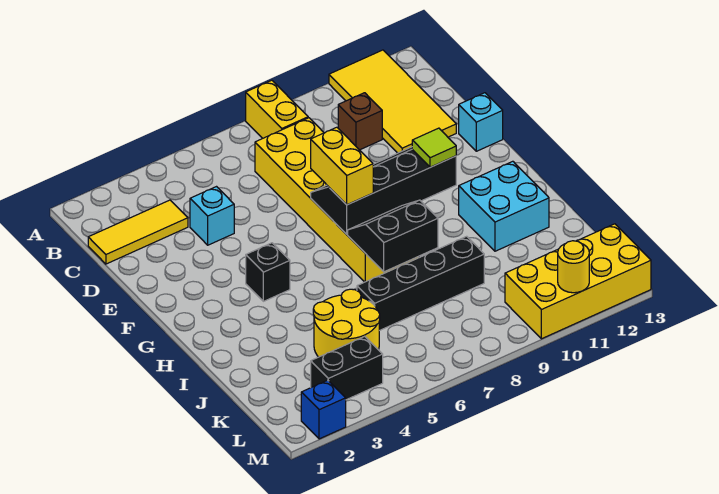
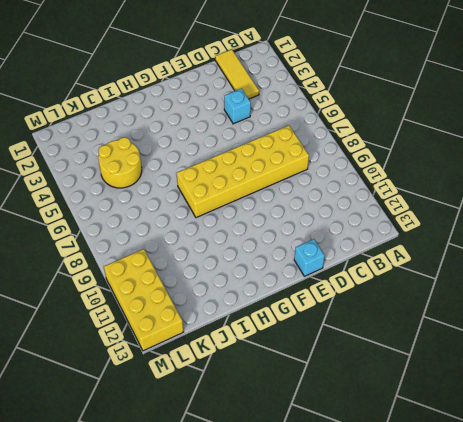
none -> yellow brick A8:B8 level 1
none -> yellow tile A11:D12 level 1
none -> brown brick C10 level 1

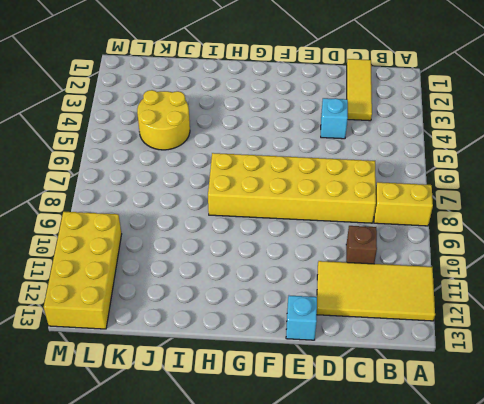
none -> black brick G4 level 1
none -> cyan brick H11:I12 level 1
none -> black brick J6:J9 level 1

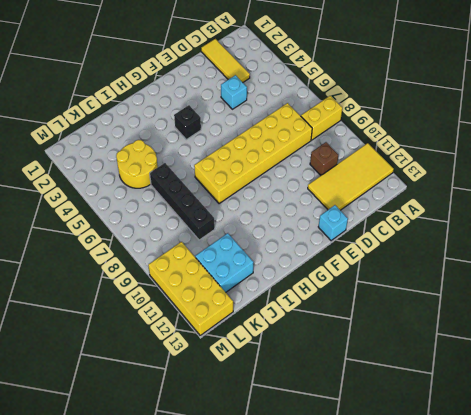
cyan brick J11:K12 level 1 -> cyan brick H11:I12 level 1
none -> black brick L3:L4 level 1
none -> blue brick M2 level 1
none -> black slope F7:G10 level 2 top G

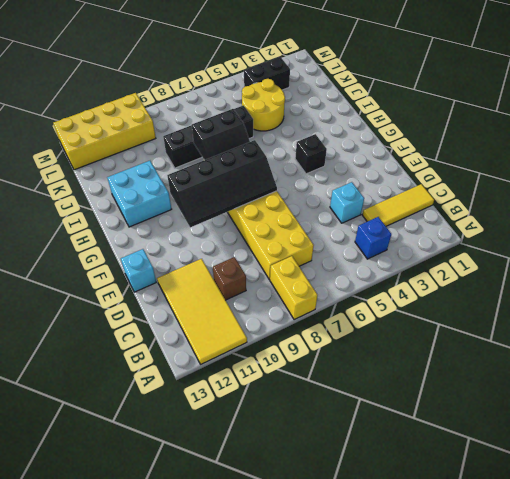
blue brick B4 level 1 -> blue brick M2 level 1
none -> yellow round brick M11 level 2
none -> yellow brick F7:G7 level 3
none -> lime tile G10 level 3

